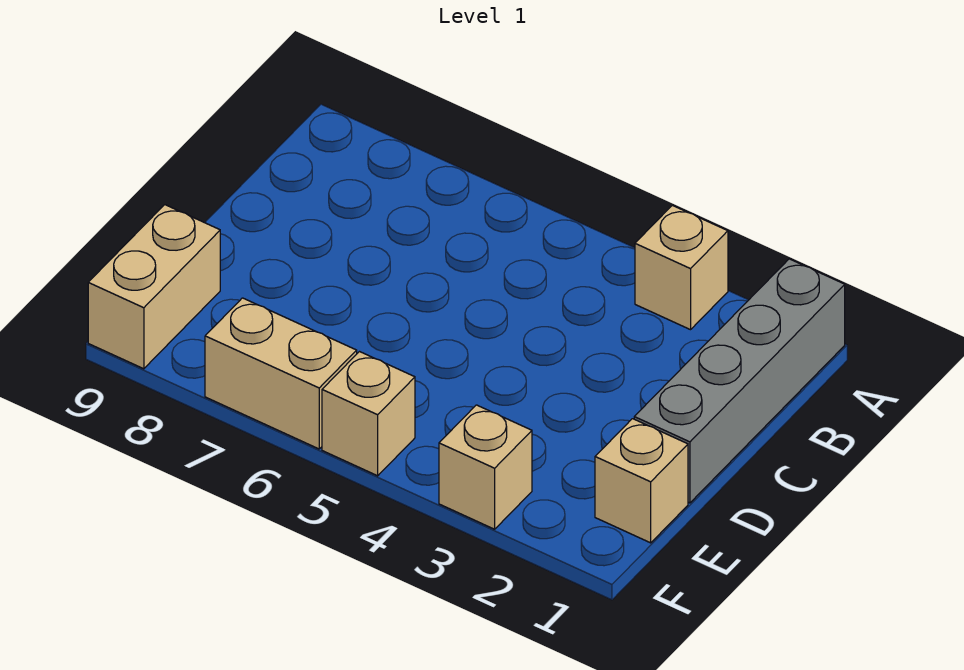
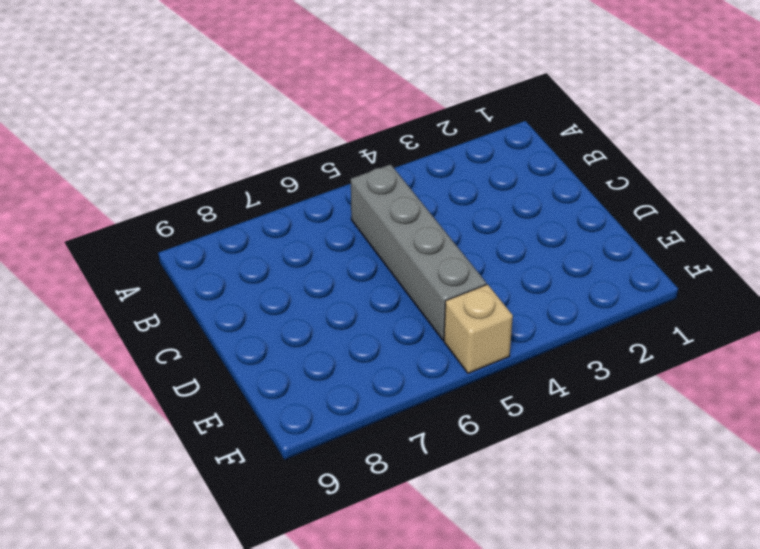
grey brick B5:E5 level 1 -> grey brick A1:D1 level 1
none -> tan brick A3 level 1
none -> tan brick E1 level 1

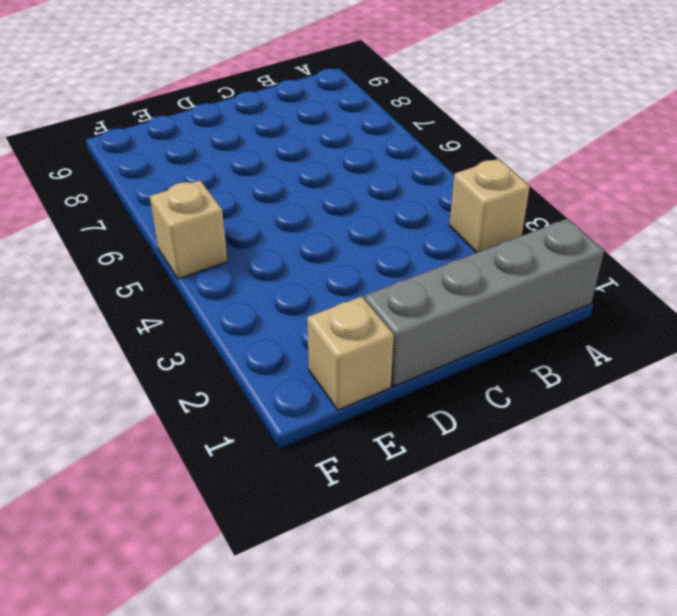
none -> tan brick E9:F9 level 1
none -> tan brick F3 level 1

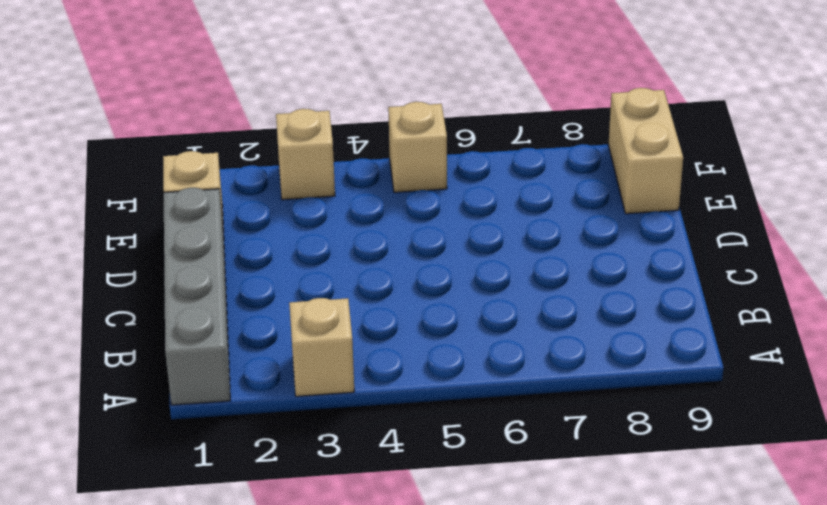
none -> tan brick F6:F7 level 1

